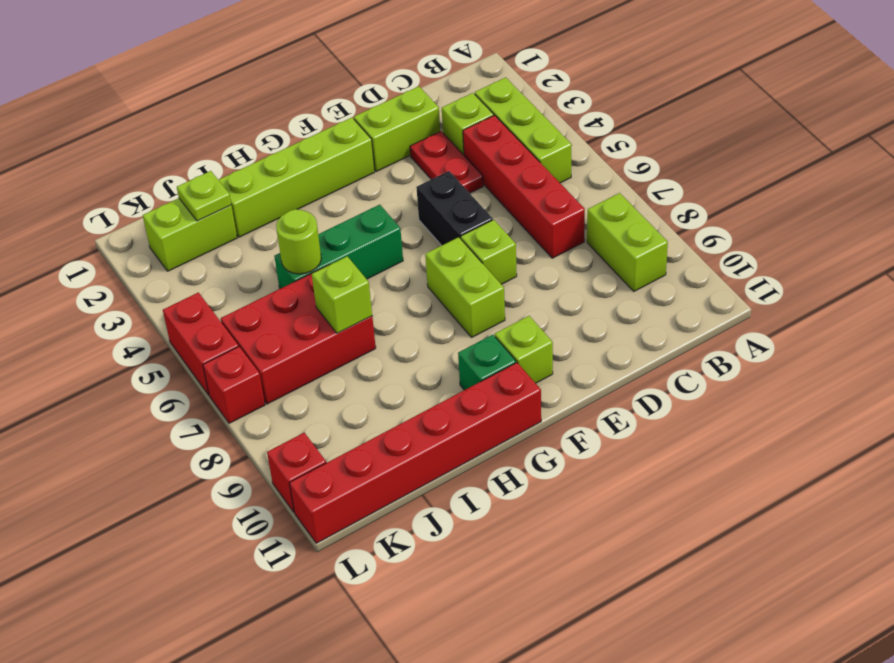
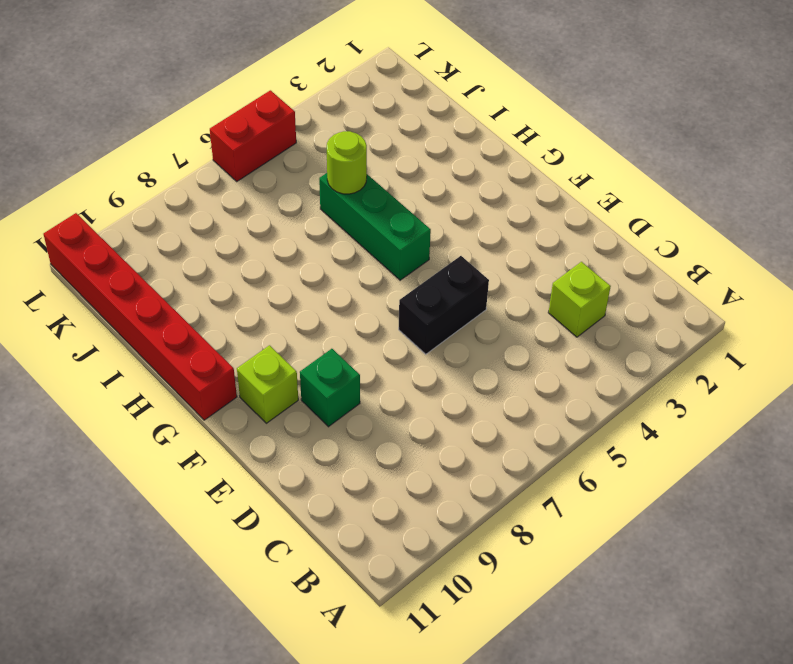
green brick E9 level 1 -> green brick G10 level 1
none -> lime brick B3:B5 level 1
none -> lime brick B8:B9 level 1
none -> red brick C4:C7 level 1

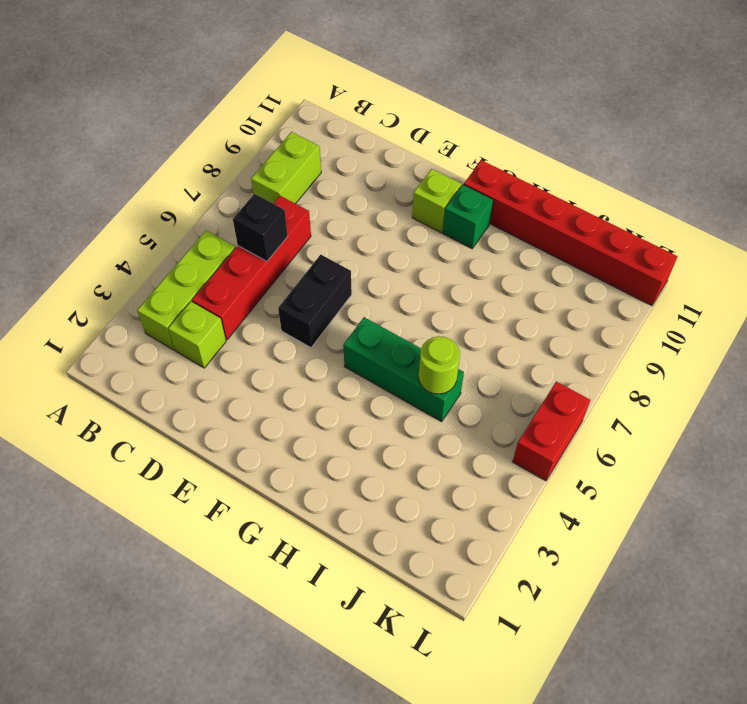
black brick C6 level 2 -> none
none -> lime brick D2:E2 level 1
none -> red plate D3:D4 level 1
none -> lime brick E7 level 1

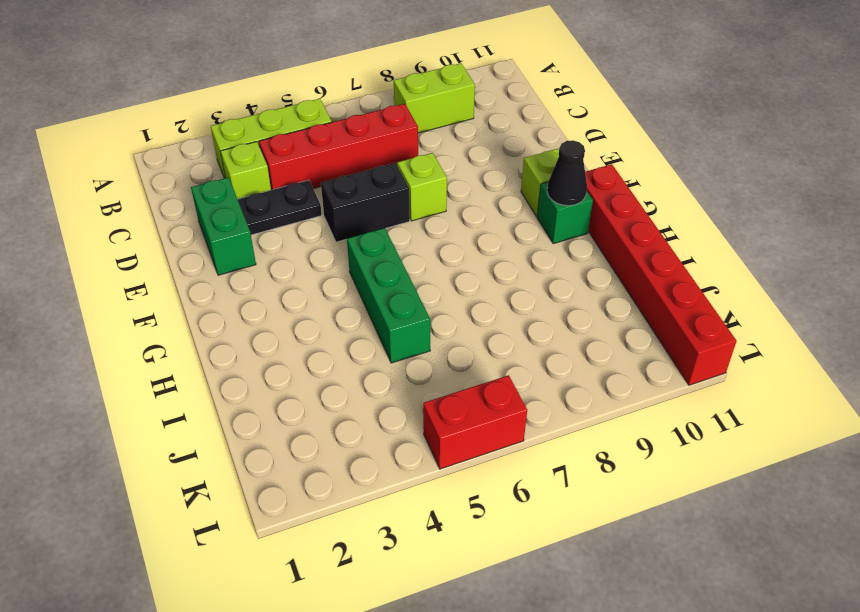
green brick D2:E2 level 1 -> lime brick D2:E2 level 1
black plate D3:D4 level 1 -> red plate D3:D4 level 1
black cone G10 level 2 -> none
none -> lime brick F2:I2 level 1
none -> lime brick F7:F8 level 1
none -> red brick I6:K7 level 1

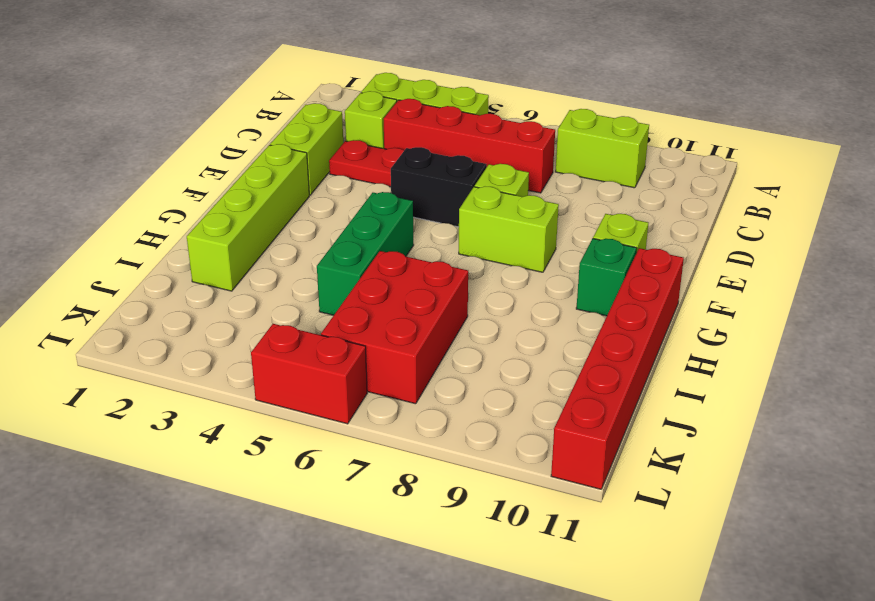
none -> lime brick J2:K2 level 1
none -> red brick L7 level 1
none -> red brick L10 level 1

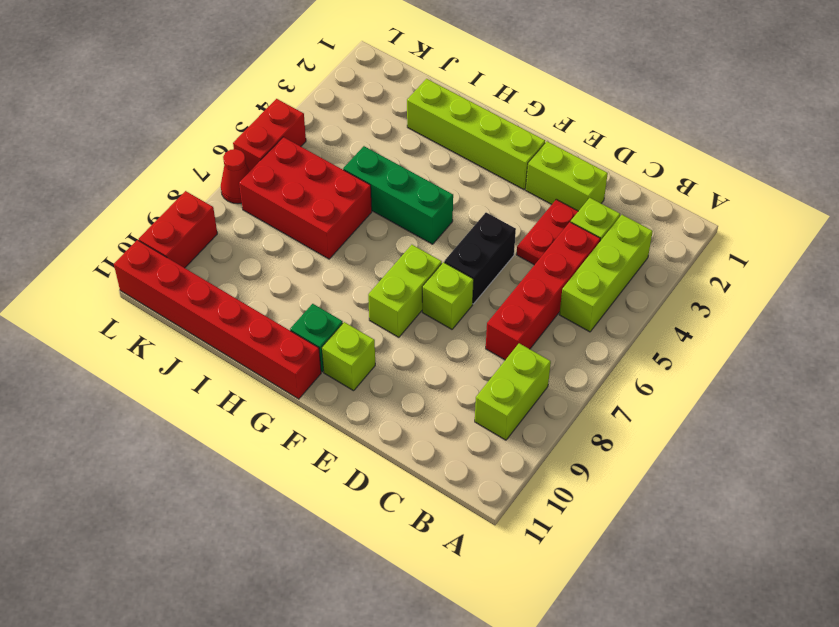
red cone L7 level 1 -> red brick L7 level 1
red brick L9:L10 level 1 -> red brick L10 level 1
none -> lime brick J2:K2 level 1
none -> lime round brick I5 level 2
none -> lime brick I7 level 2

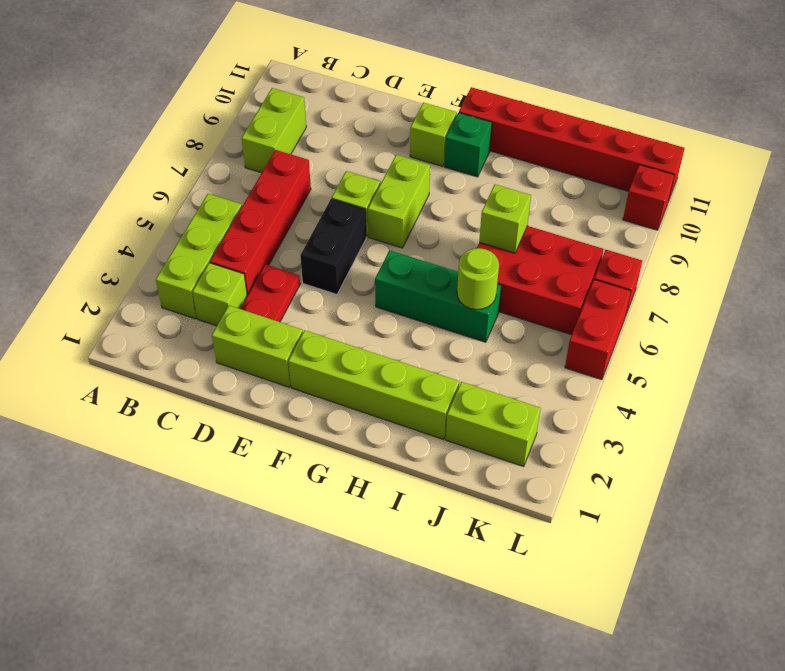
none -> lime plate J2 level 2

